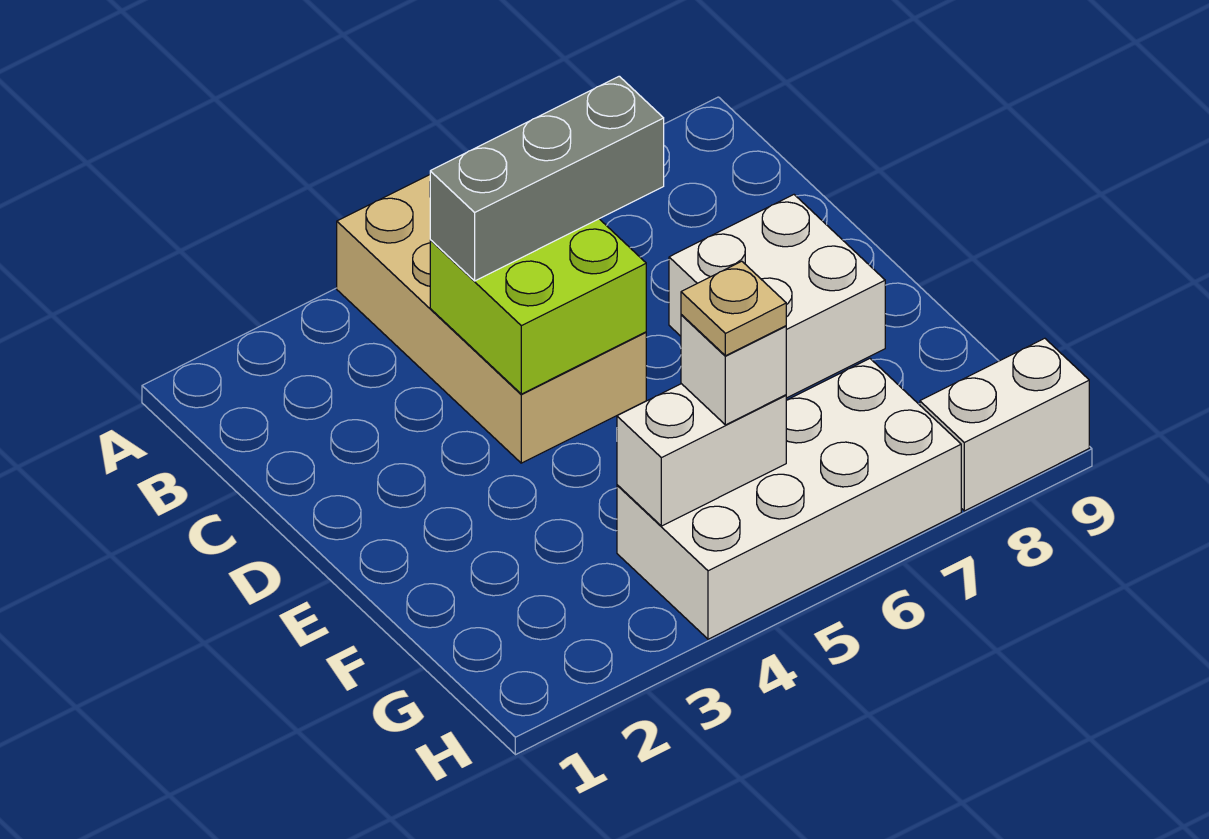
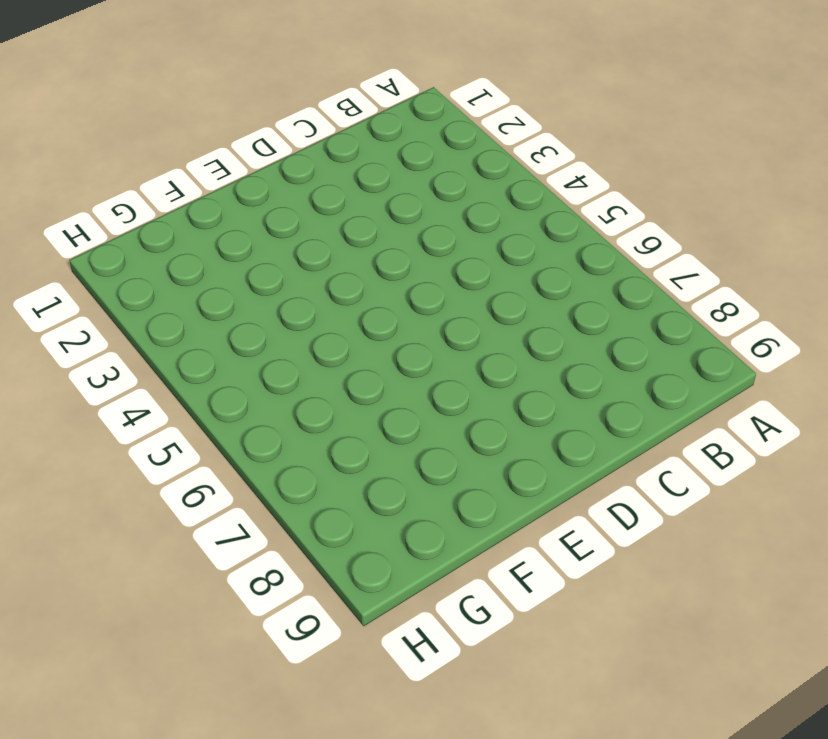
none -> tan brick A4:D5 level 1
none -> white brick D7:E8 level 1

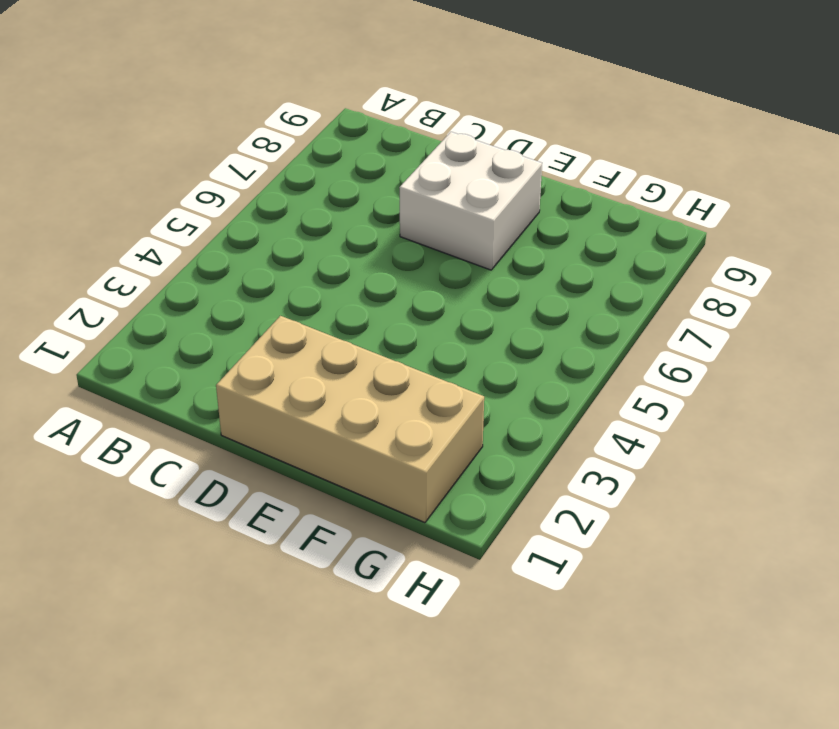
tan brick D1:G2 level 1 -> tan brick A4:D5 level 1
none -> white brick G4:H7 level 1
none -> white brick H8:H9 level 1

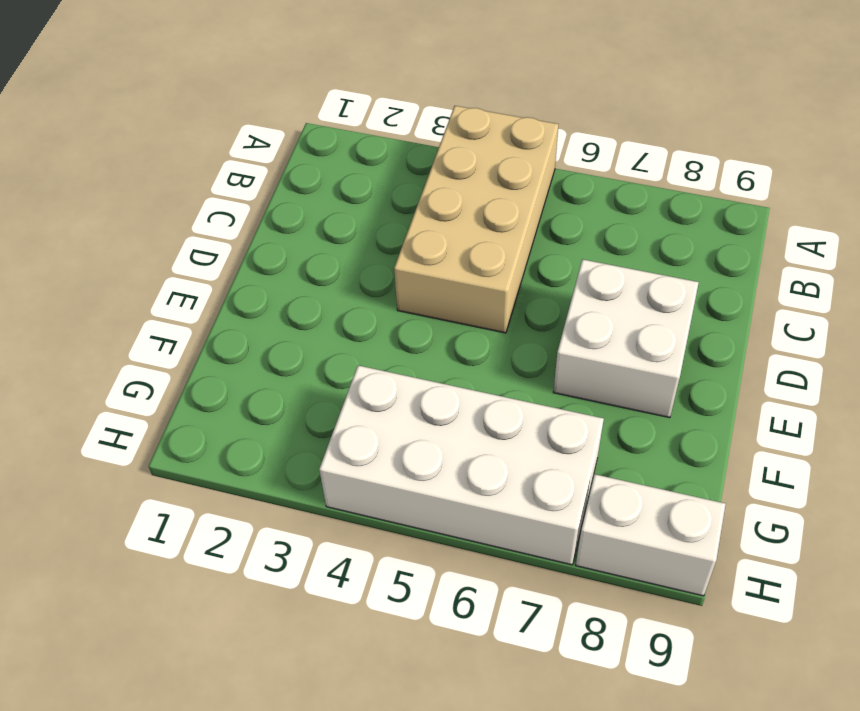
none -> lime brick C4:D5 level 2
none -> white brick G4:G5 level 2

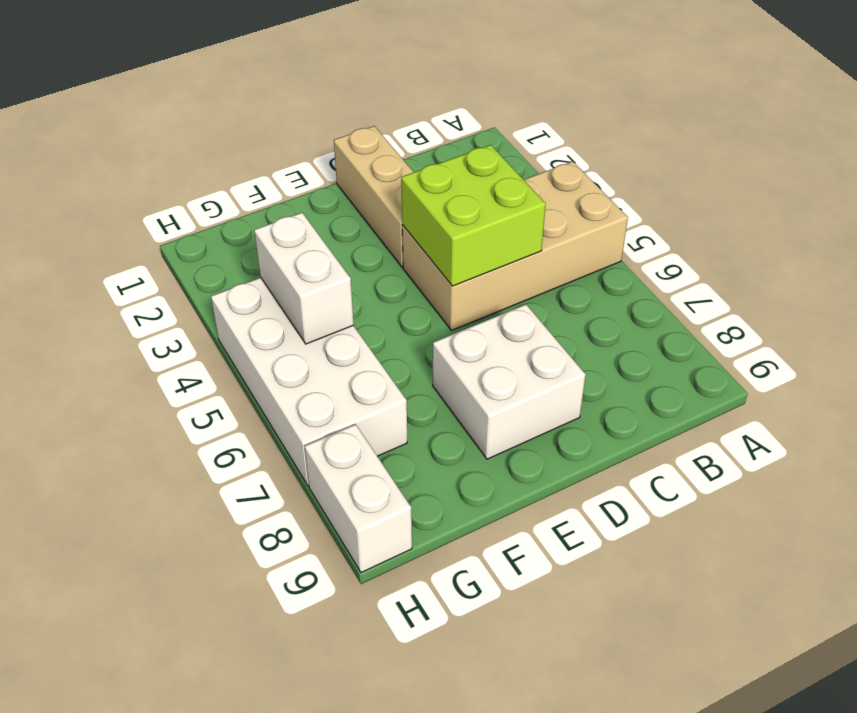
tan brick D1:D3 level 1 -> none
none -> grey brick C4:C6 level 3
none -> white brick G5 level 3

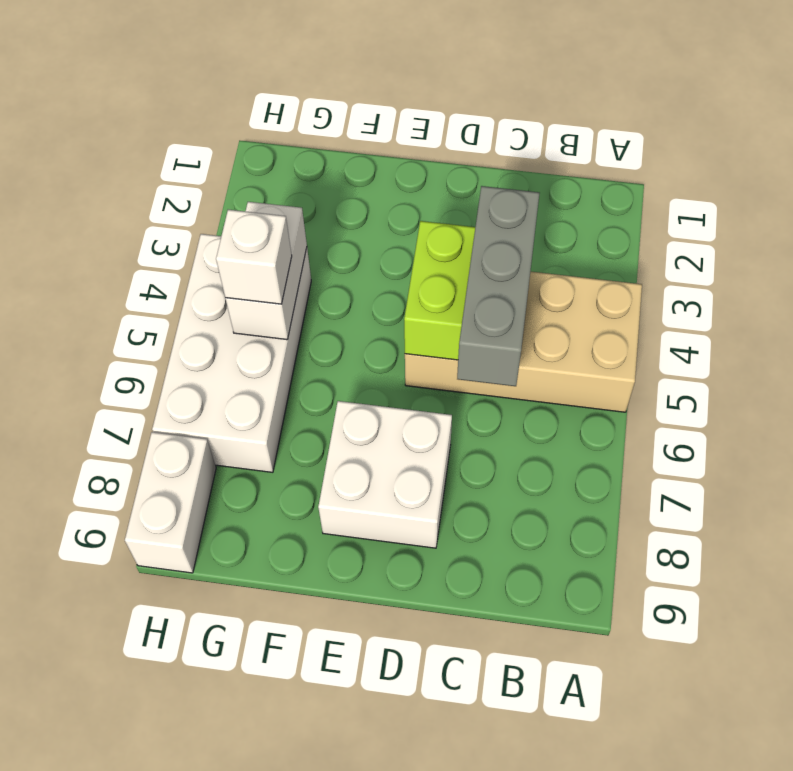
none -> tan plate G5 level 4

